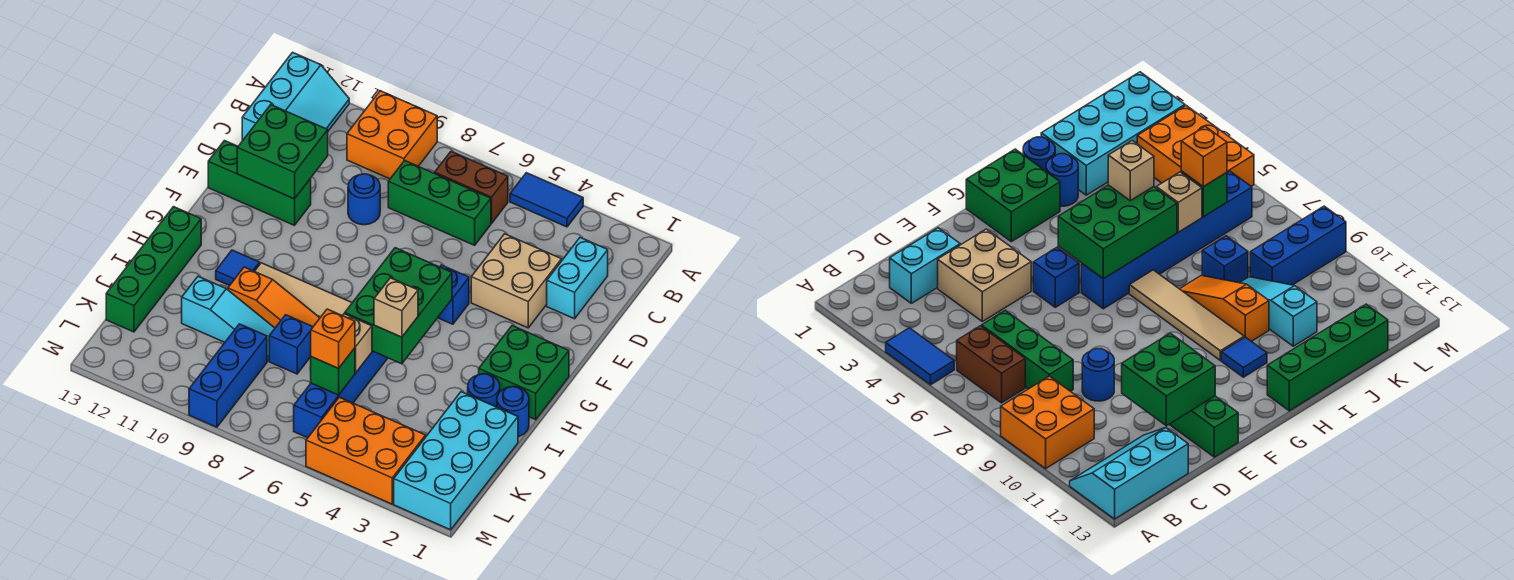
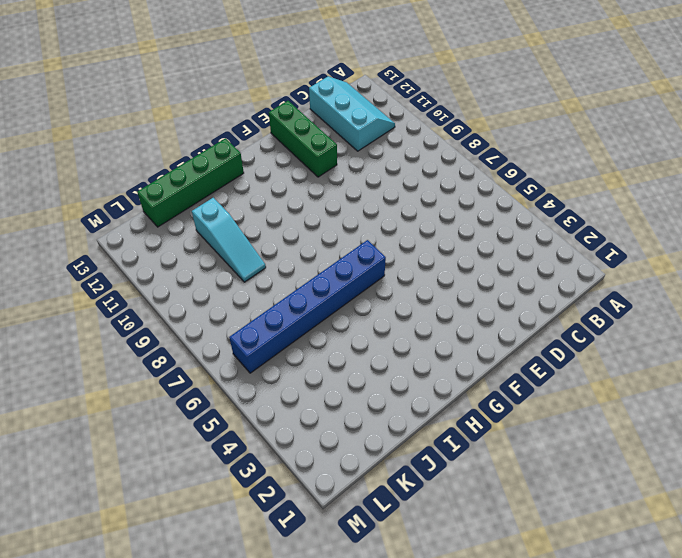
cyan slope B11:C13 level 1 top C -> cyan slope A12:C13 level 1 top 13
none -> blue tile A4:A5 level 1
none -> orange brick A9:B10 level 1
none -> brown brick B6:B7 level 1

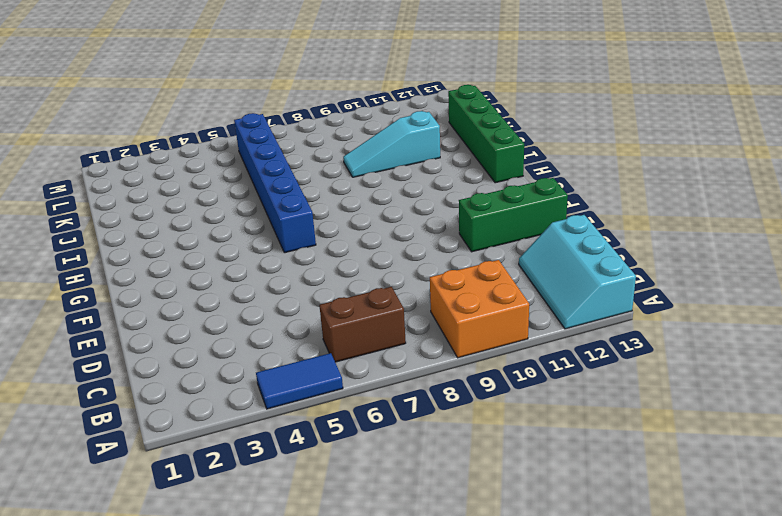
none -> cyan brick C2:D2 level 1
none -> green brick C6:C8 level 1
none -> tan brick D3:E4 level 1

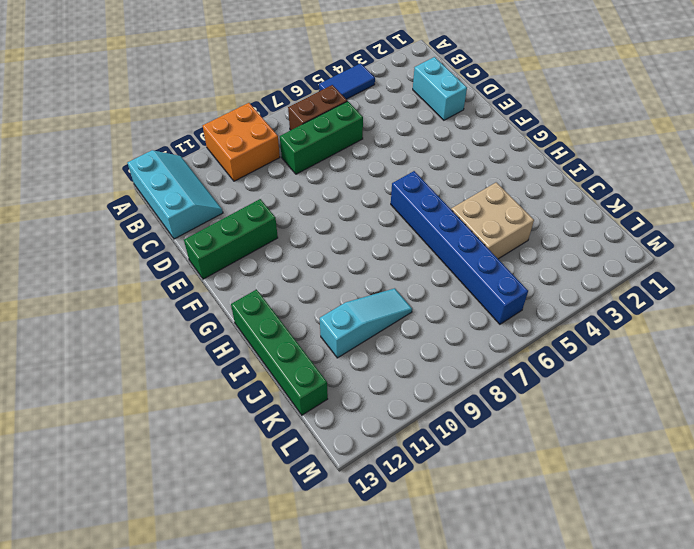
tan brick I4:J5 level 1 -> tan brick D3:E4 level 1
none -> blue round brick D9 level 1
none -> blue brick F5 level 1
none -> green brick G1:H2 level 1

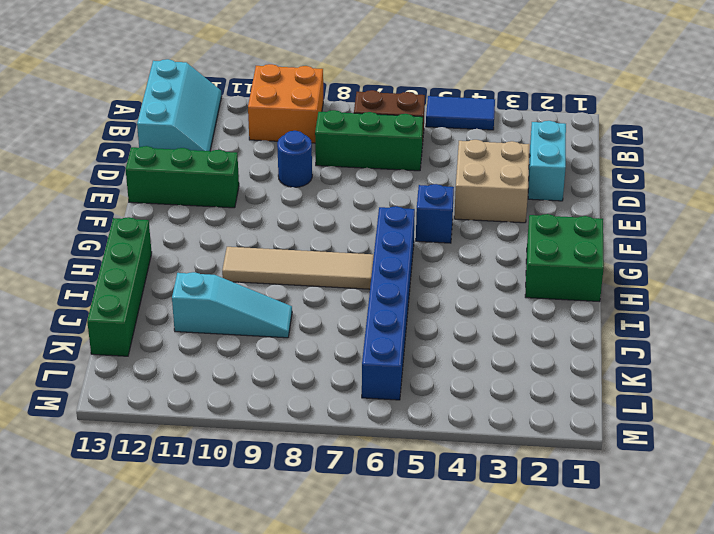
none -> blue tile H11 level 1
none -> blue round brick I1 level 1
none -> blue round brick I2 level 1

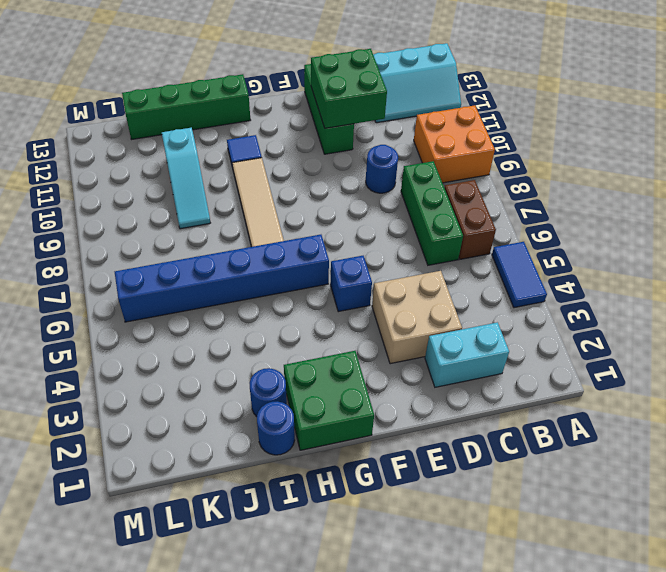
none -> orange slope I8:I10 level 1 top 10
none -> cyan brick J1:M2 level 1
none -> blue brick J8 level 1

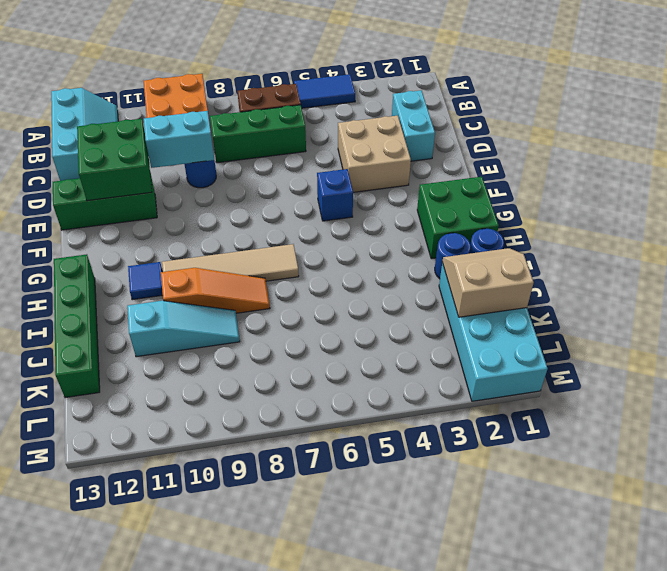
cyan brick D9:D10 level 2 -> none
tan slope J1:K2 level 2 top K -> none
none -> blue brick G6:L6 level 1
none -> blue brick J8 level 1
none -> blue brick K9:M9 level 1

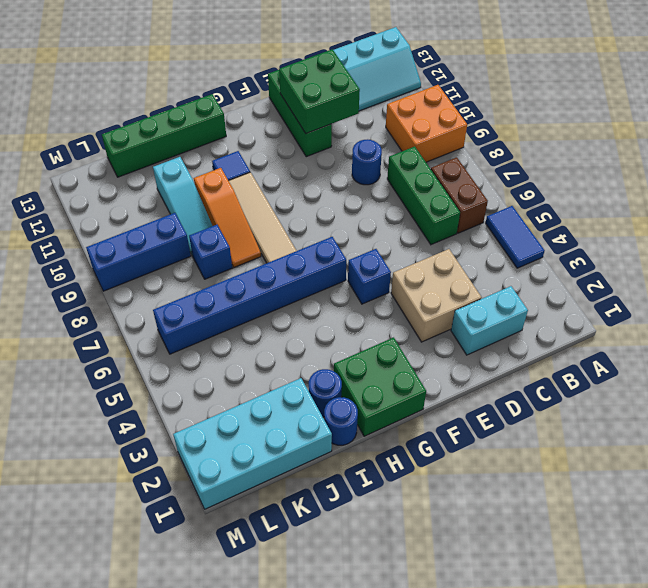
none -> orange brick L3:M5 level 1
none -> green brick G5:I6 level 2
none -> tan brick J6 level 2

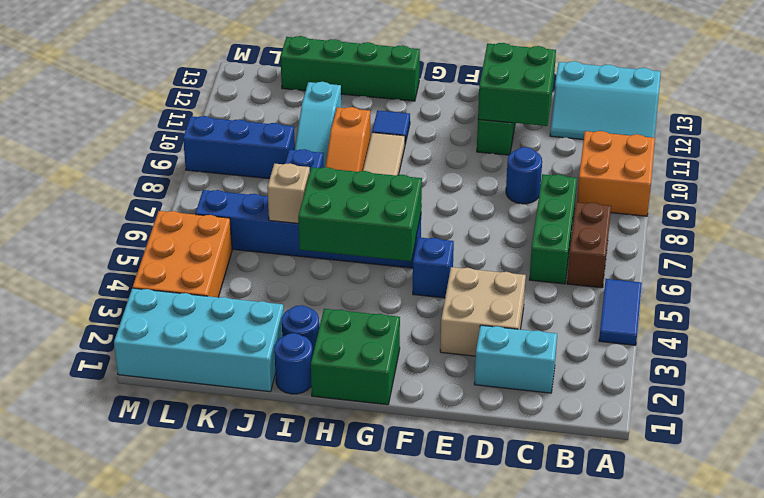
none -> green brick K6 level 2
none -> tan brick I5 level 3
none -> orange brick K6 level 3

